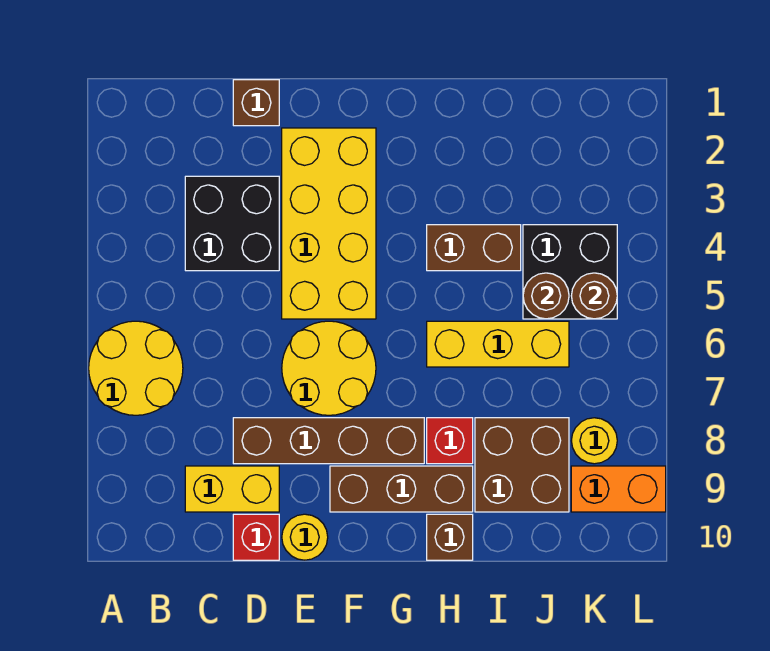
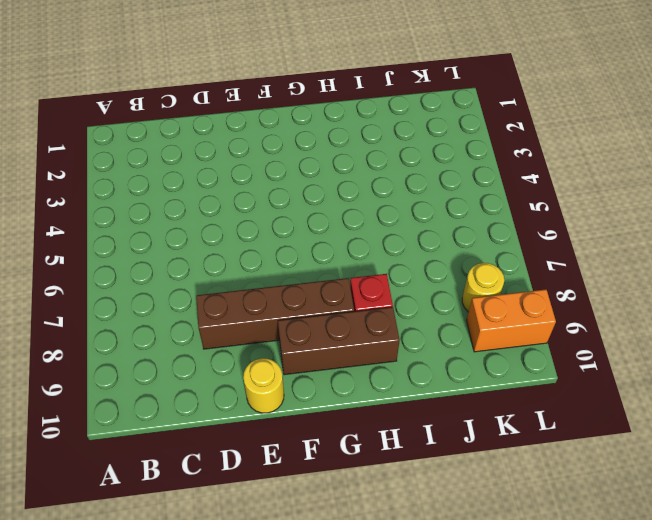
none -> yellow round brick A6:B7 level 1
none -> black brick C3:D4 level 1
none -> yellow brick C9:D9 level 1

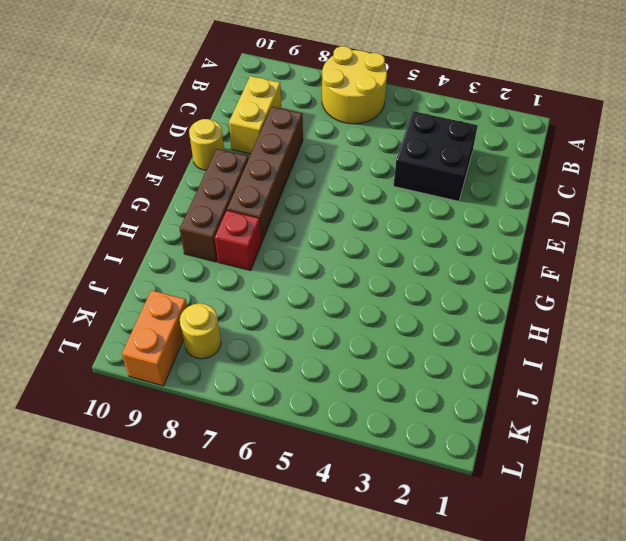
none -> brown brick D1 level 1
none -> red brick D10 level 1
none -> yellow brick E2:F5 level 1

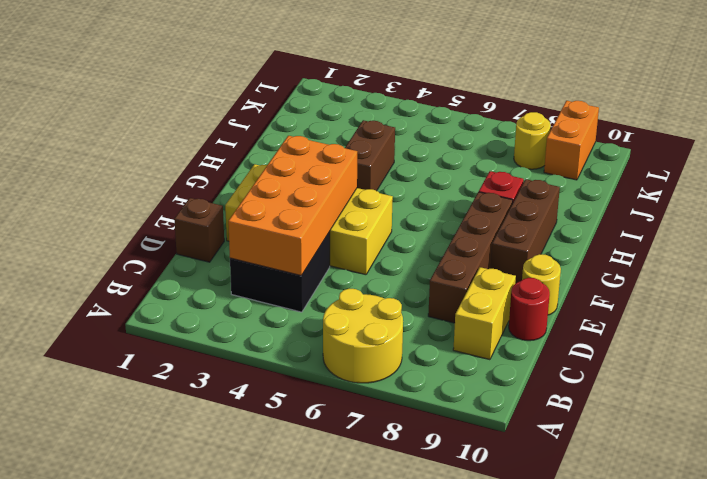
orange brick C3:F4 level 2 -> none
red round brick D10 level 1 -> red brick D10 level 1
none -> yellow round brick E6:F7 level 1
none -> yellow brick H6:J6 level 1
none -> brown brick H10 level 1

